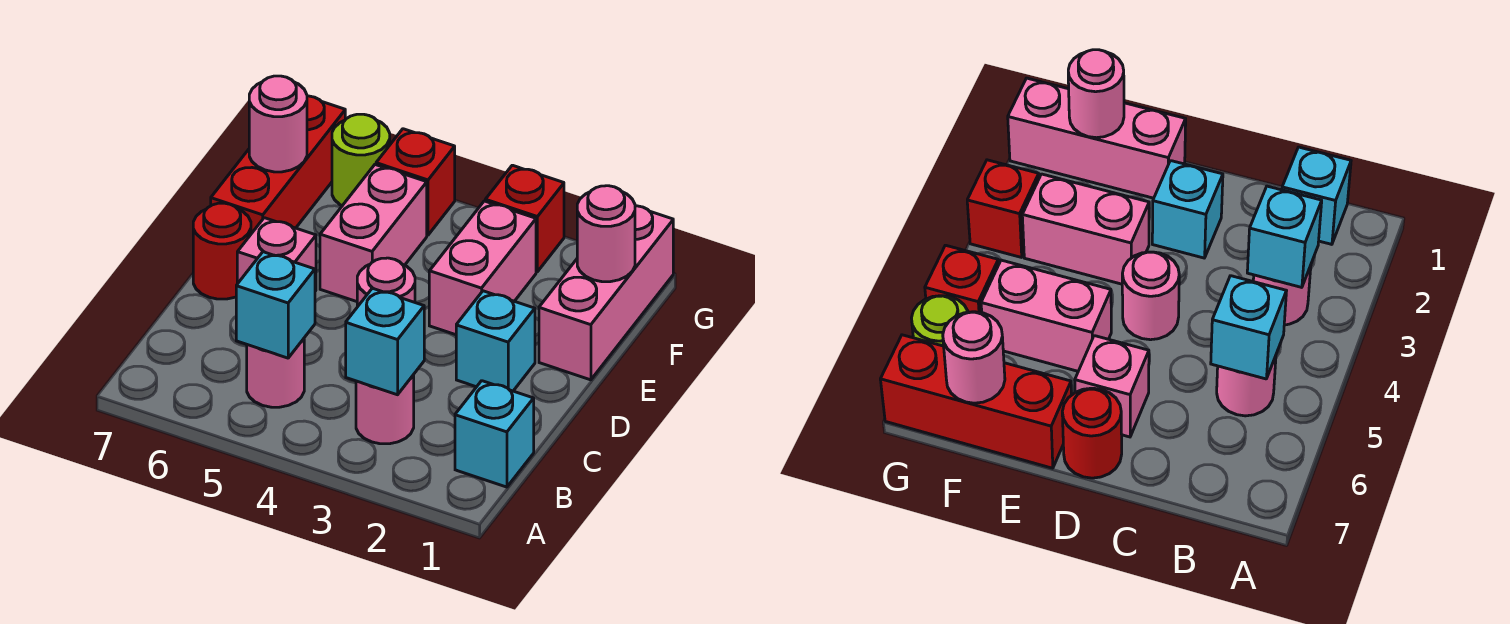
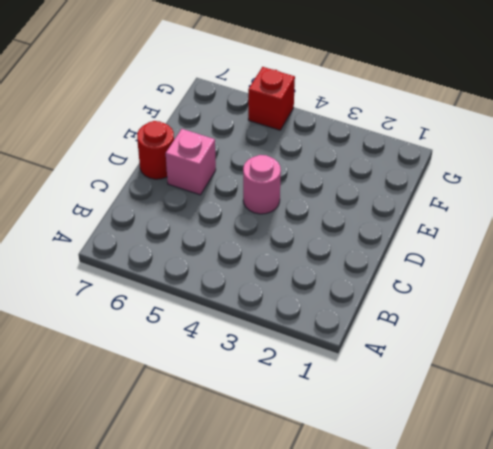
none -> cyan brick B1 level 1
none -> pink round brick B3 level 1
none -> pink round brick B5 level 1

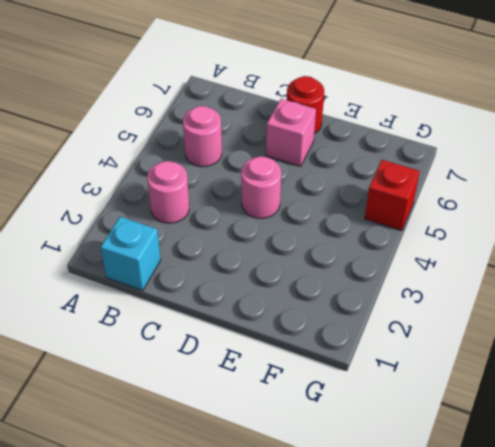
none -> cyan brick D2 level 1
none -> pink brick E1:G1 level 1
none -> pink brick E3:F3 level 1

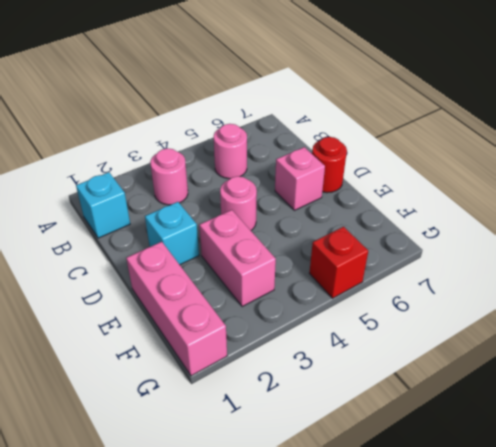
none -> pink brick E5:F5 level 1
none -> red brick E7:G7 level 1
none -> red brick G3 level 1

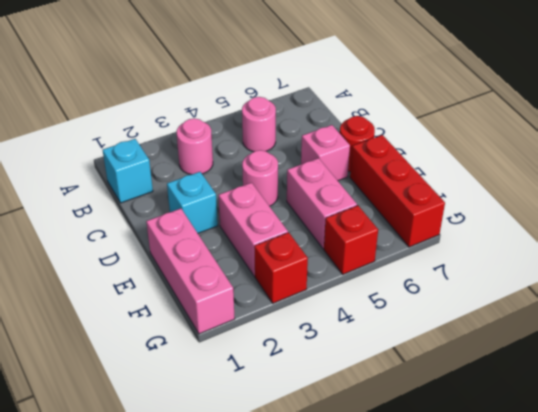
none -> lime round brick G6 level 1
none -> cyan brick B3 level 2
none -> cyan brick B5 level 2

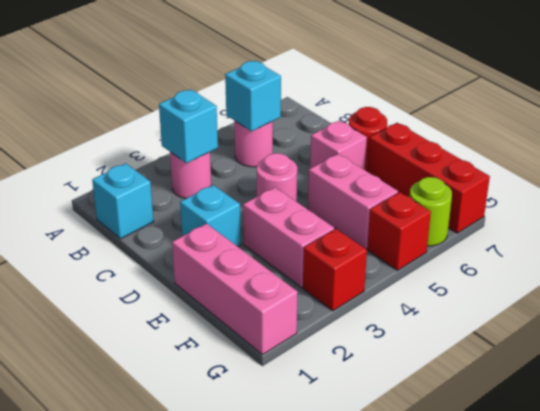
none -> pink round brick F1 level 2
none -> pink round brick F7 level 2

